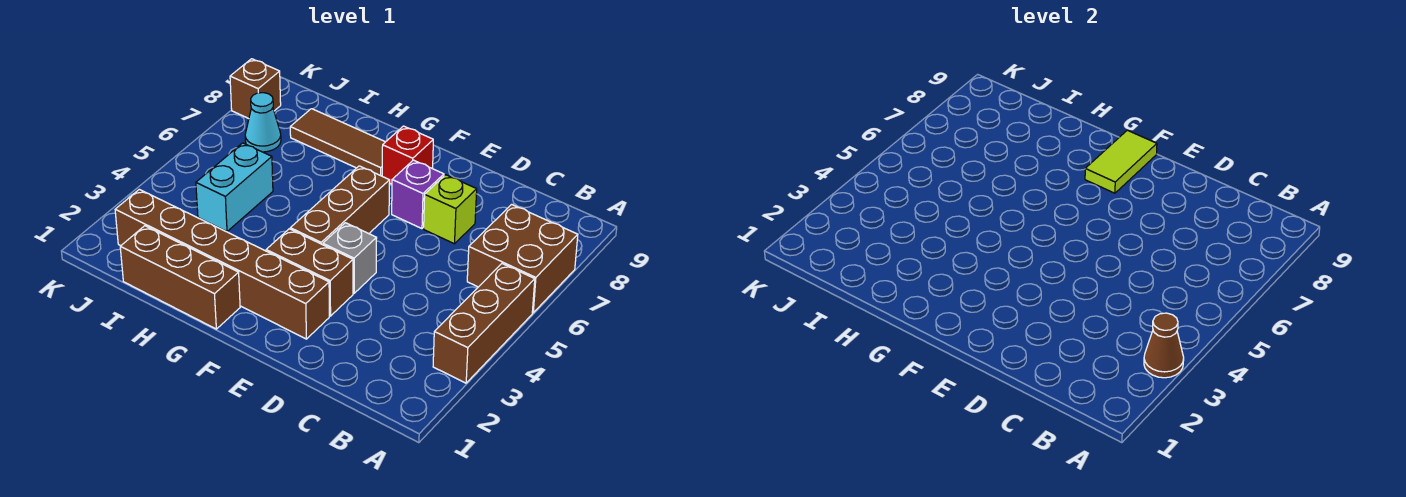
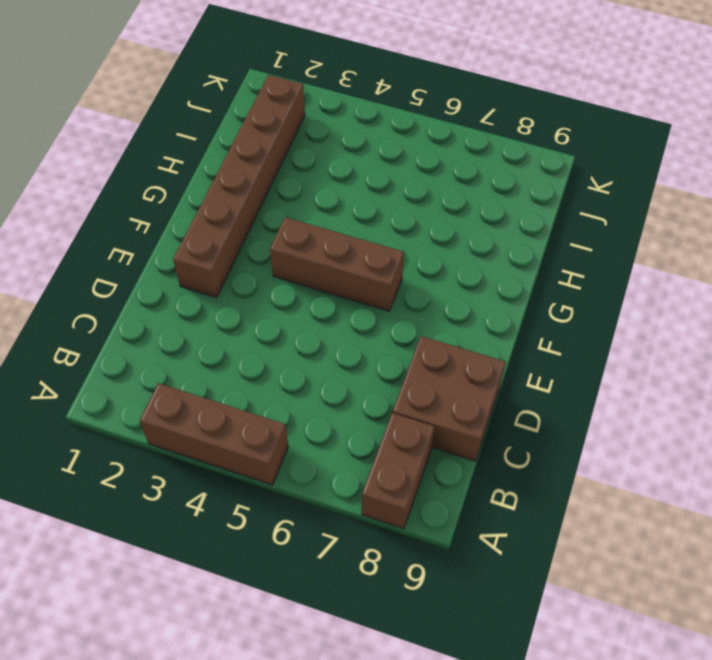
brown brick A8:B8 level 1 -> brown brick E3:F3 level 1
brown brick C8:D9 level 1 -> brown brick A6:B7 level 1
none -> lime brick D7 level 1
none -> grey brick E4 level 1
none -> purple brick E7 level 1

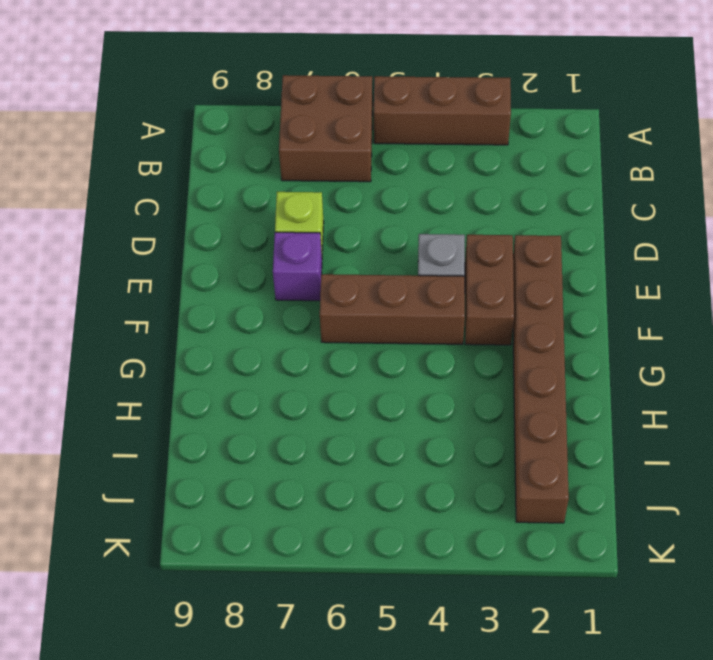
none -> red brick F8 level 1
none -> brown brick G1:I1 level 1
none -> brown tile G8:I8 level 1

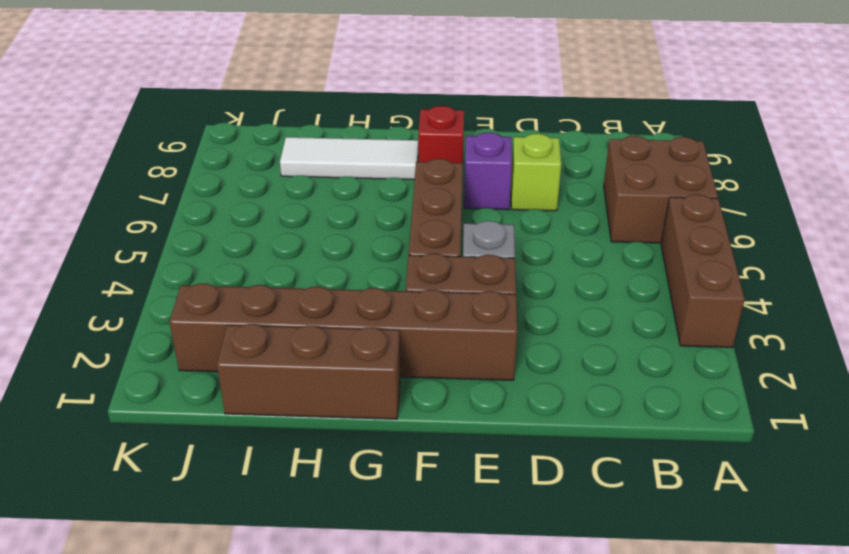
white tile G8:I8 level 1 -> brown tile G8:I8 level 1
none -> cyan brick I4:I5 level 1
none -> cyan cone J7 level 1
none -> brown brick K8 level 1

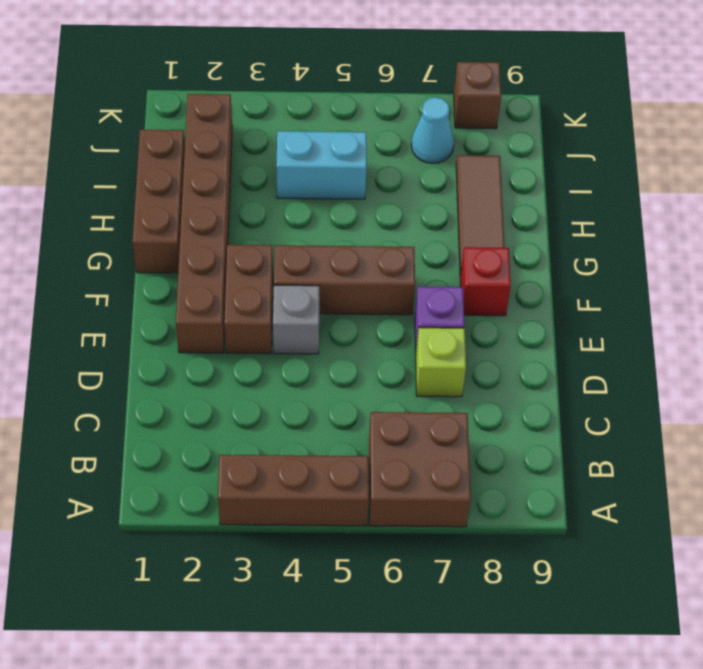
none -> brown cone A3 level 2
none -> lime tile F8:F9 level 2

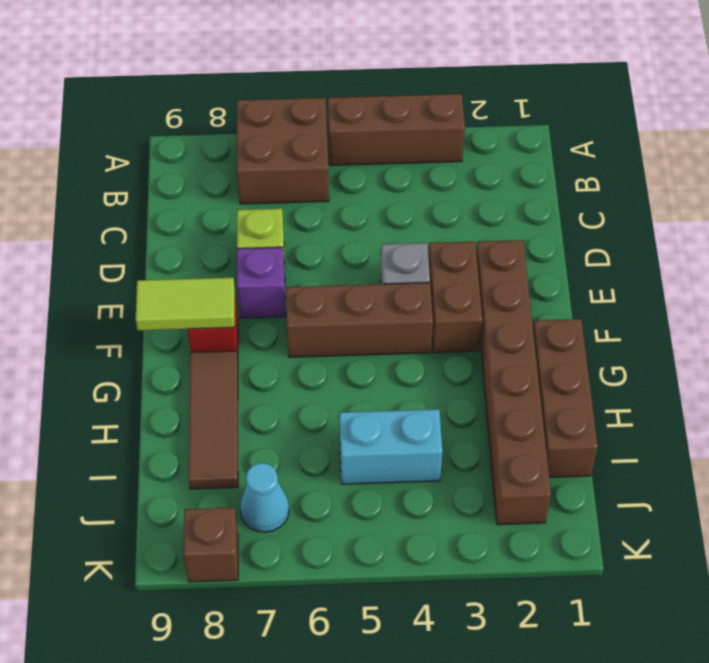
none -> brown cone A3 level 2

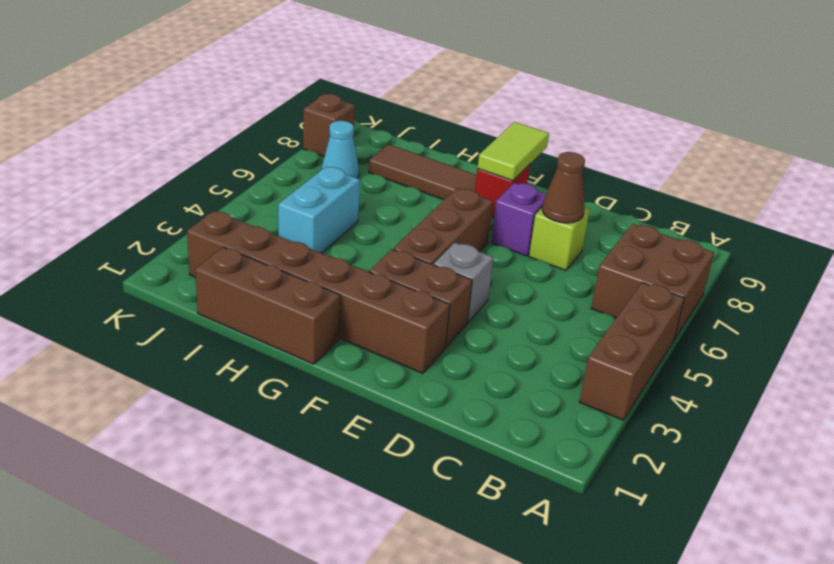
brown cone D7 level 2 -> brown cone A3 level 2

